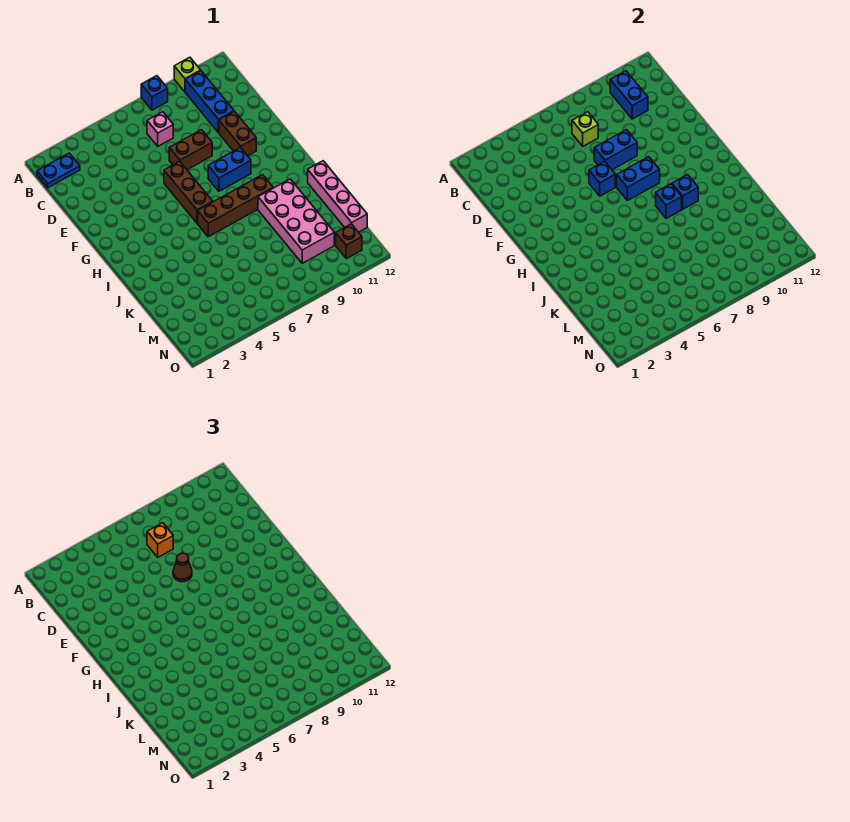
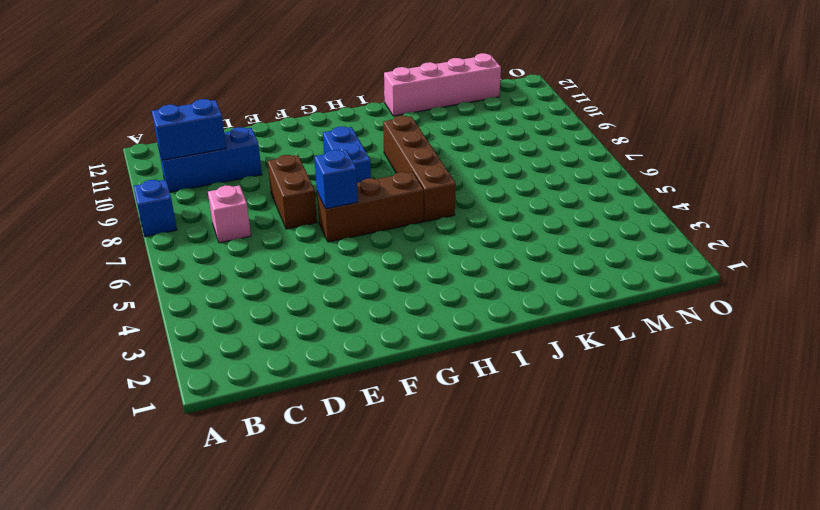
none -> lime brick A10 level 1
none -> blue plate B1:B2 level 1
none -> brown brick E10:F10 level 1

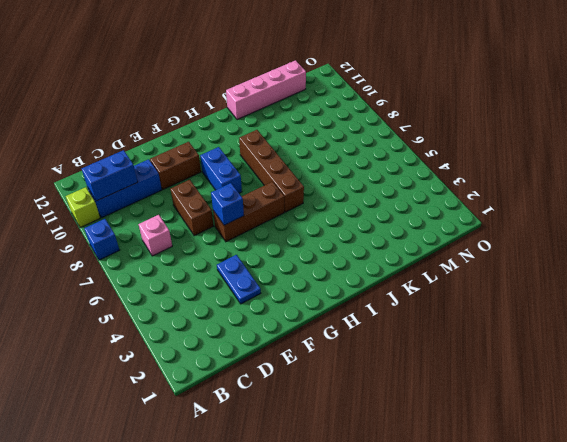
blue plate E3:E4 level 1 -> blue plate B1:B2 level 1
none -> pink brick J9:M10 level 1
none -> brown brick N11 level 1
none -> lime brick C7 level 2

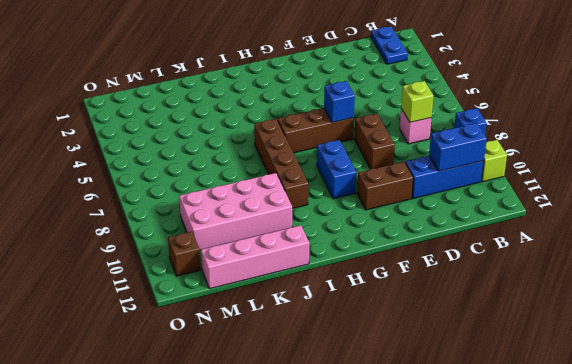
none -> blue brick E7:E8 level 2
none -> blue brick G7:G8 level 2
none -> blue brick I8 level 2

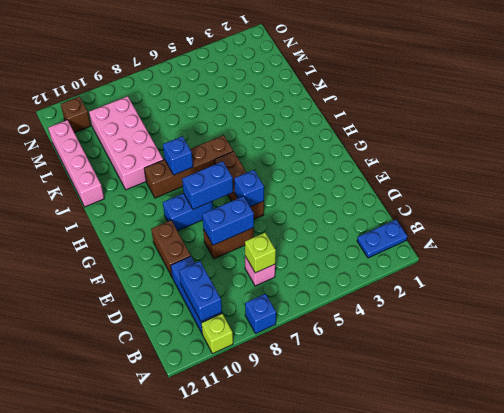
none -> blue brick I9 level 2
none -> orange brick C7 level 3
none -> brown cone E7 level 3

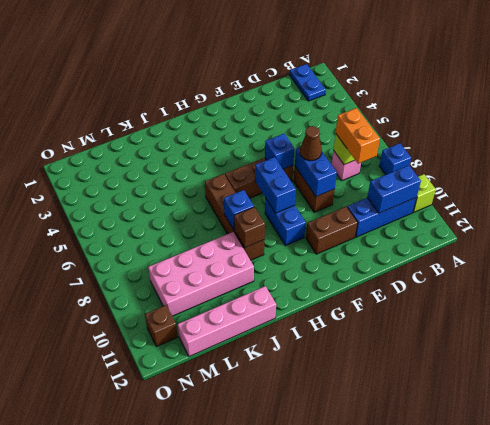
orange brick C7:C8 level 3 -> orange brick C7 level 3
brown brick I9 level 2 -> blue brick I9 level 2

